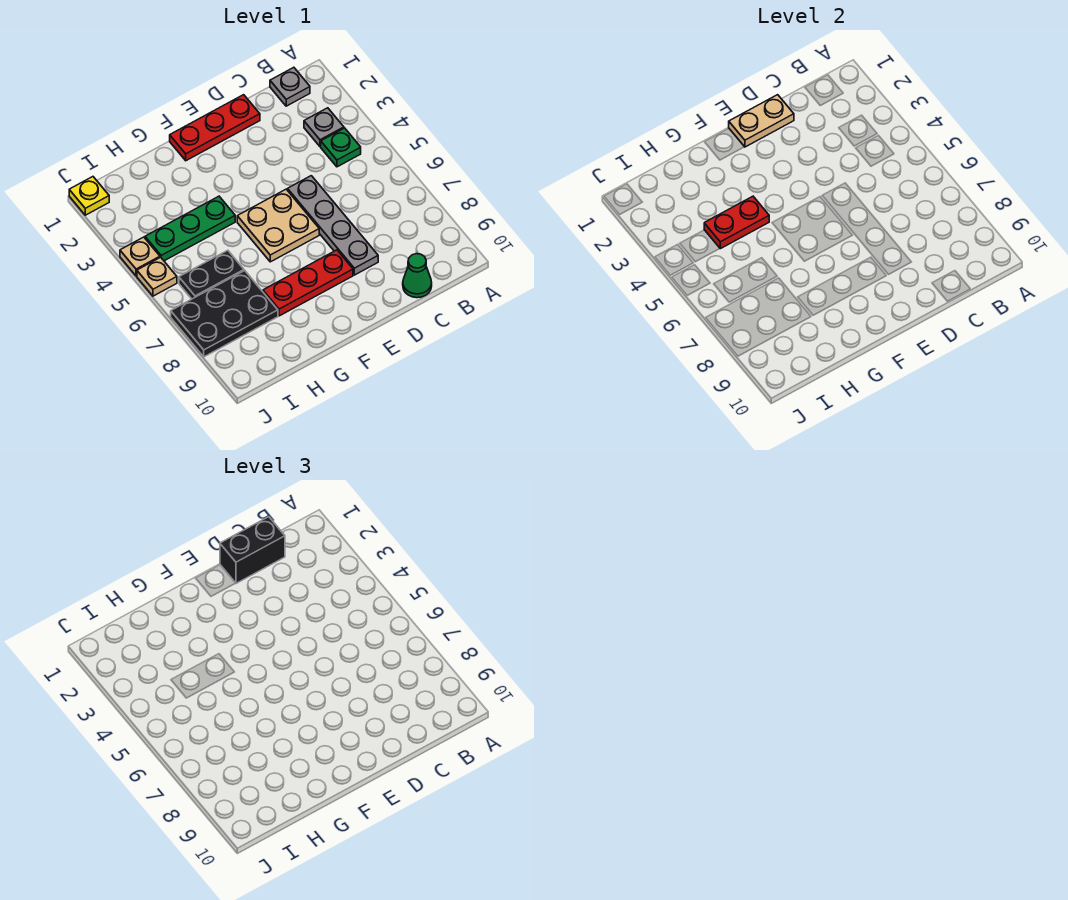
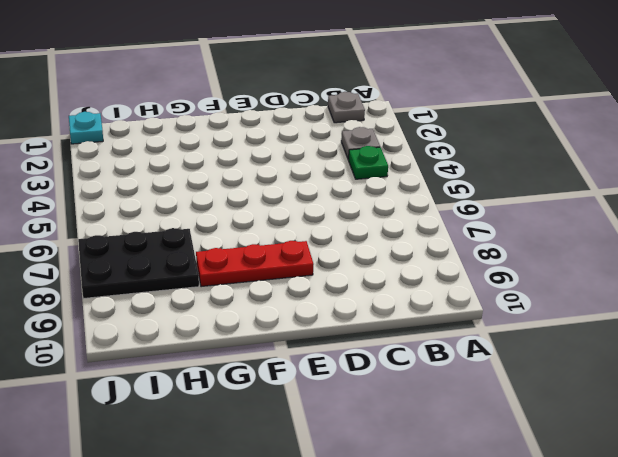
cyan plate J1 level 1 -> yellow plate J1 level 1
none -> green cone C10 level 1
none -> red plate D1:F1 level 1
none -> grey plate D5:D8 level 1

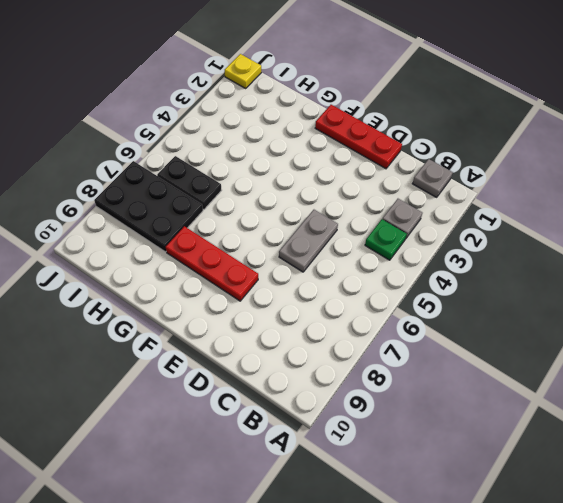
grey plate D5:D6 level 1 -> grey plate D5:D8 level 1
none -> green cone C10 level 1
none -> tan plate E5:F6 level 1
none -> green plate G4:I4 level 1

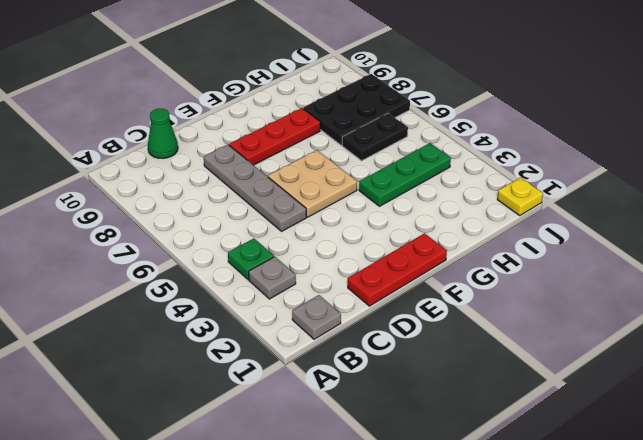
none -> tan plate J4 level 1
none -> tan plate J5 level 1
none -> tan plate D1:E1 level 2

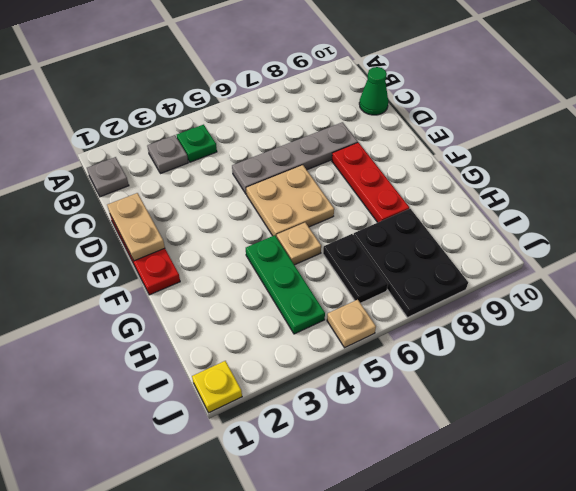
tan plate G5 level 1 -> tan plate J4 level 1
none -> red plate G4:H4 level 2
none -> black brick C1:D1 level 3

